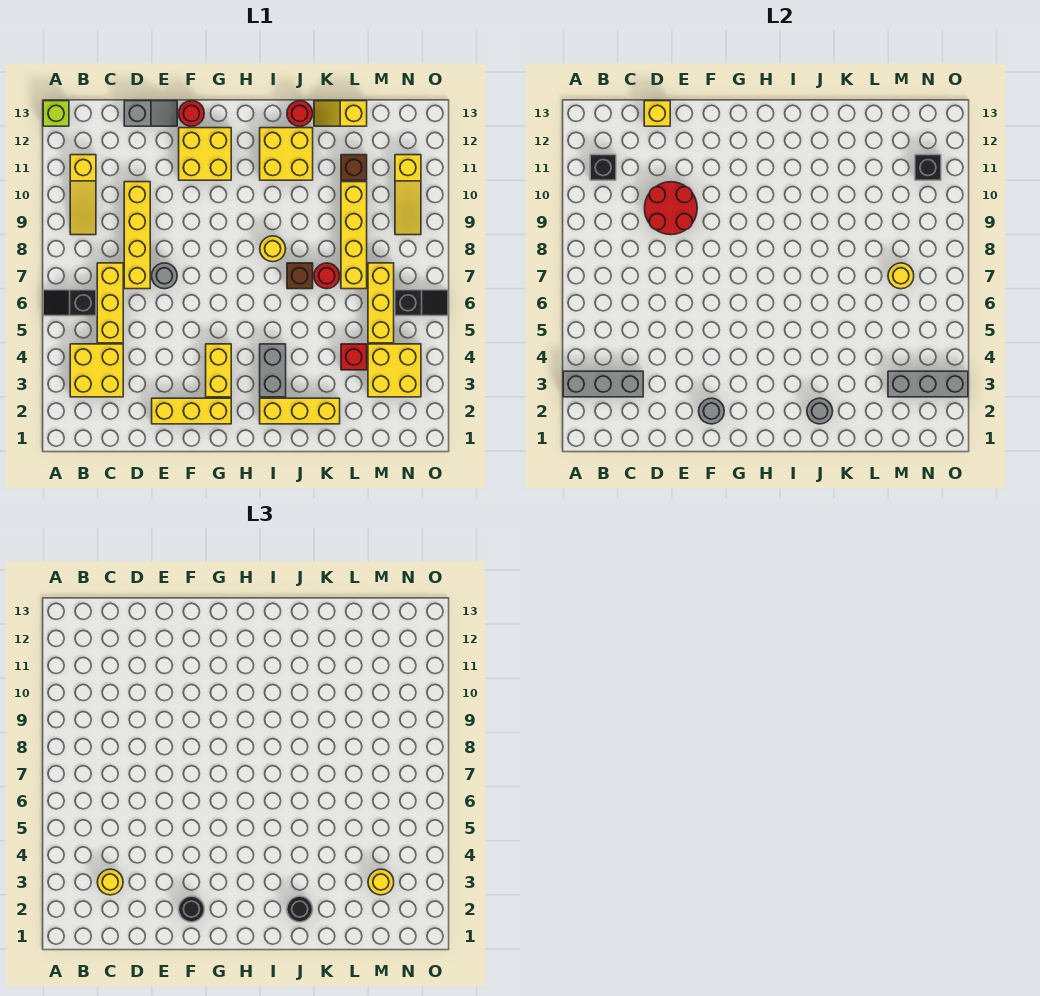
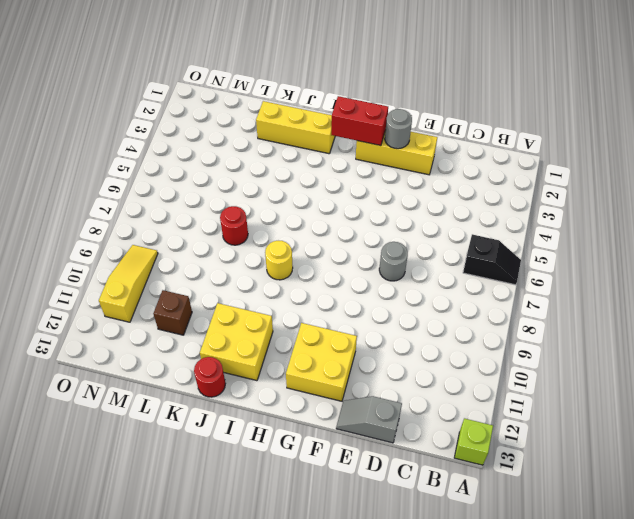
red brick G2:H2 level 2 -> none
none -> yellow brick B3:C4 level 1
none -> yellow slope B9:B11 level 1 top 11
none -> yellow brick C5:C7 level 1
none -> yellow brick D7:D10 level 1

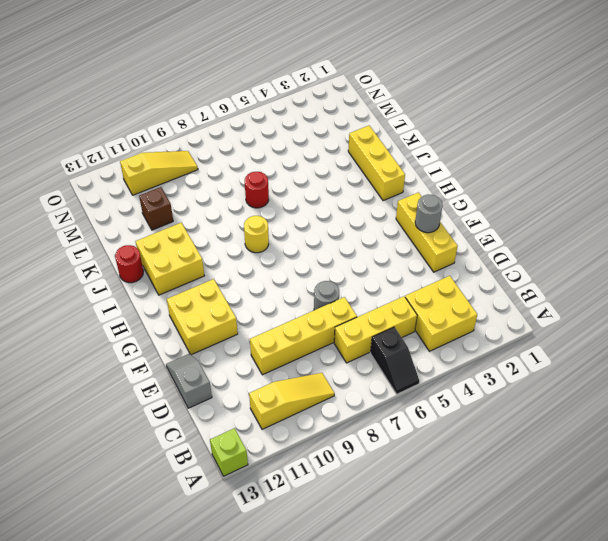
none -> red round brick F13 level 1
none -> yellow brick G3:G4 level 1
none -> grey brick I3:I4 level 1
none -> brown brick J7 level 1

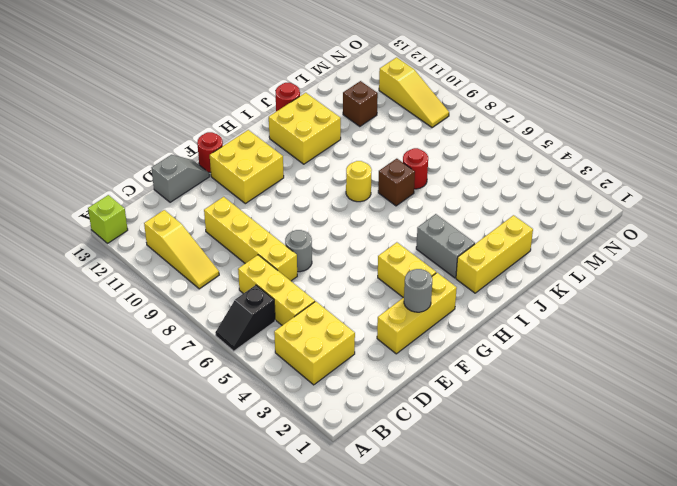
none -> yellow slope K13:L13 level 1 top L
none -> red brick L4 level 1
none -> yellow brick L7:L10 level 1
none -> yellow brick M3:N4 level 1

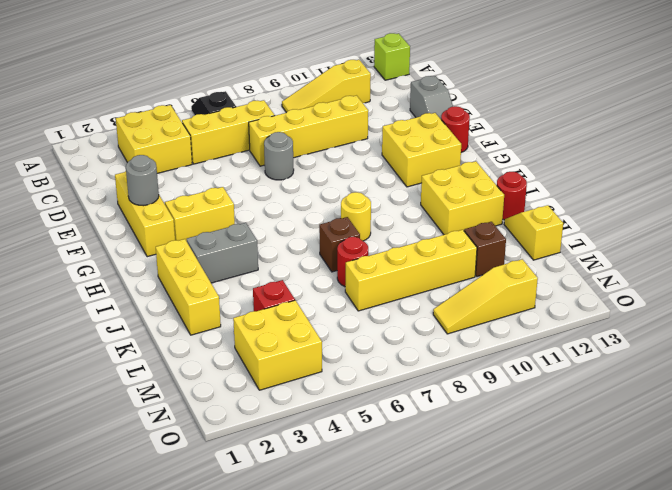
none -> yellow brick M5:M7 level 1
none -> black slope N6:O6 level 1 top N
none -> grey brick A3:C3 level 2
none -> black brick B11 level 2

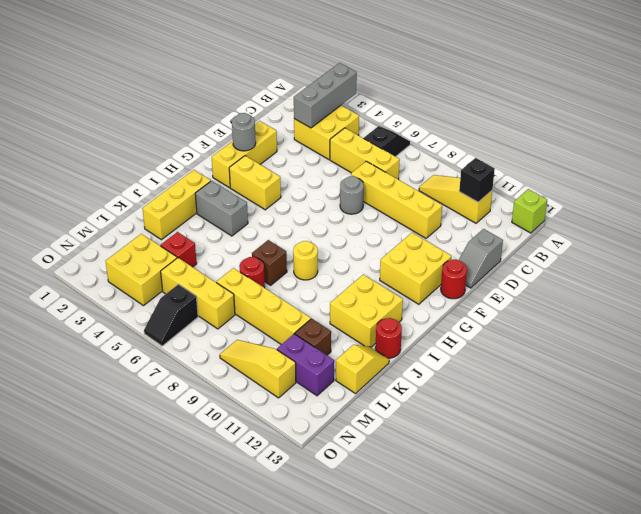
purple brick M11:M12 level 1 -> none
none -> red round brick D9:E10 level 2
none -> yellow brick D13 level 2
none -> grey round brick J2 level 2
none -> grey brick M3:O3 level 2

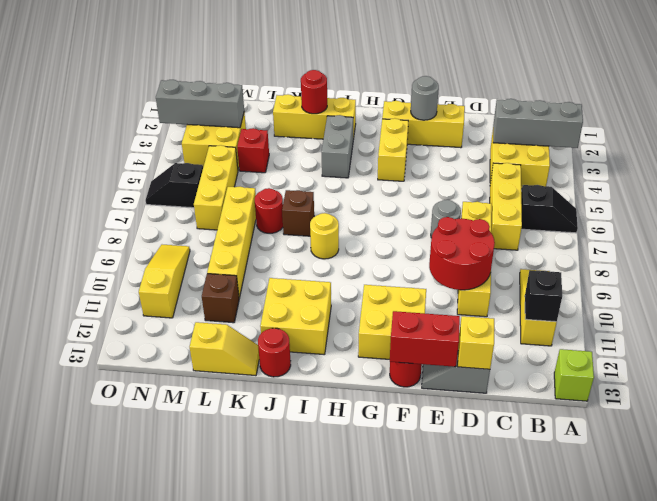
red brick E13:F13 level 2 -> none
red round brick J2 level 2 -> grey round brick J2 level 2
none -> yellow round brick M7 level 2
none -> black brick N11 level 2
none -> yellow round brick C3 level 3
none -> black round brick F2 level 3

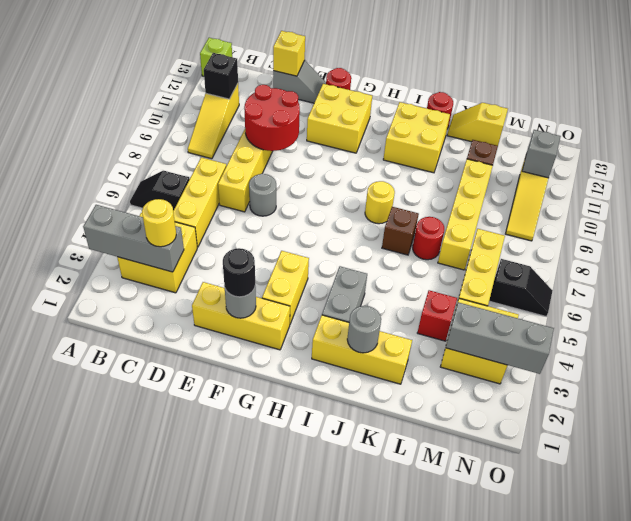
grey brick N11 level 2 -> black brick N11 level 2
none -> yellow round brick M7 level 2
none -> black round brick J2 level 3
none -> yellow round brick M3 level 3

